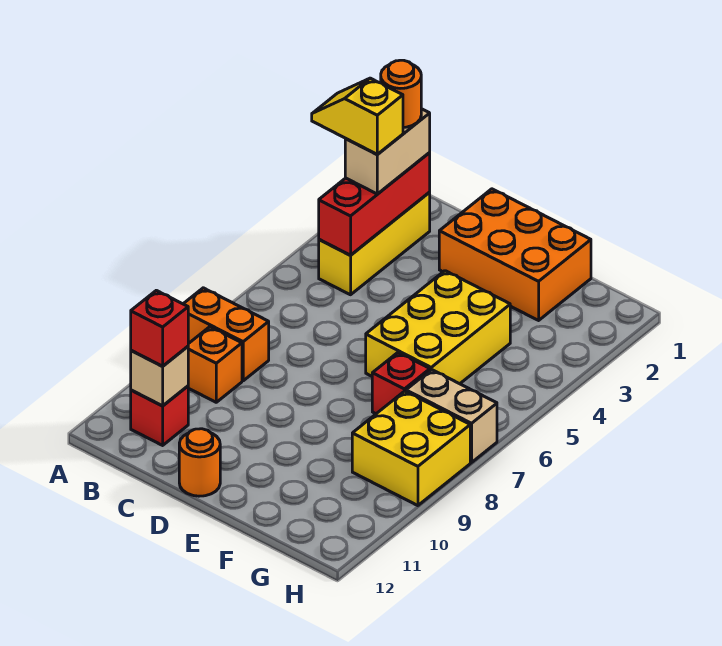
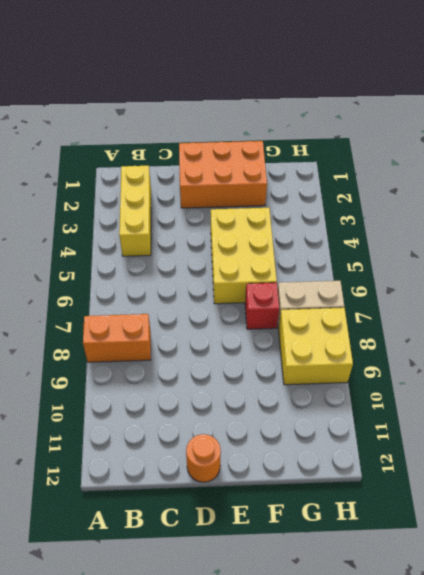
none -> orange brick B9 level 1
none -> red brick B11 level 1
none -> red brick B2:B4 level 2

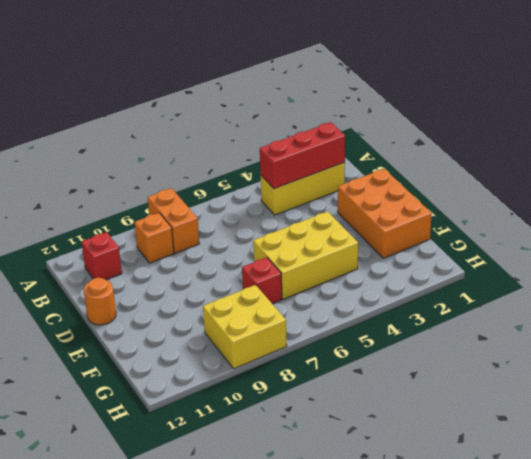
none -> tan brick G7:H7 level 1
none -> tan brick B11 level 2
none -> tan brick B2:B3 level 3

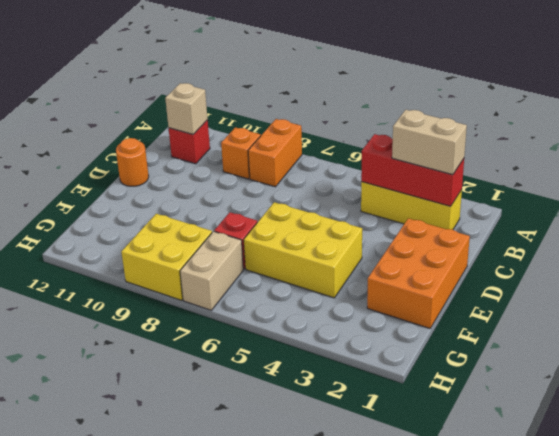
none -> red brick B11 level 3
none -> yellow slope A3:B3 level 4 top B
none -> orange round brick B2 level 4

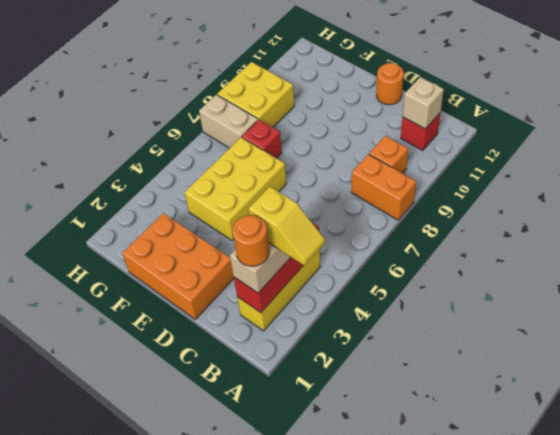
none -> red brick B11 level 3

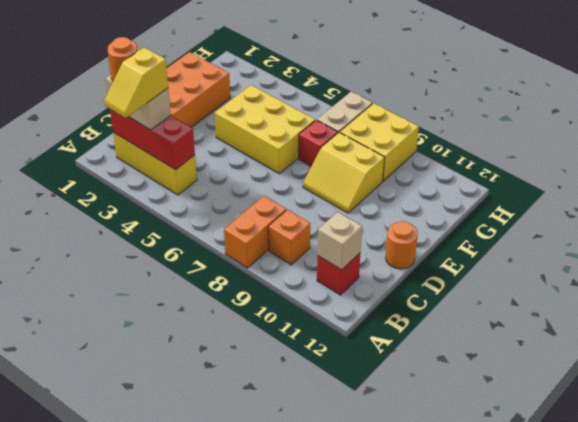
yellow slope E8:F9 level 1 top F -> none
none -> red brick B11 level 3

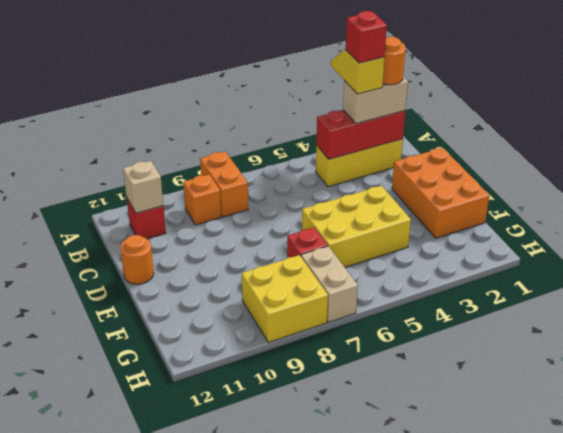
red brick B3 level 5 -> red brick B11 level 3

